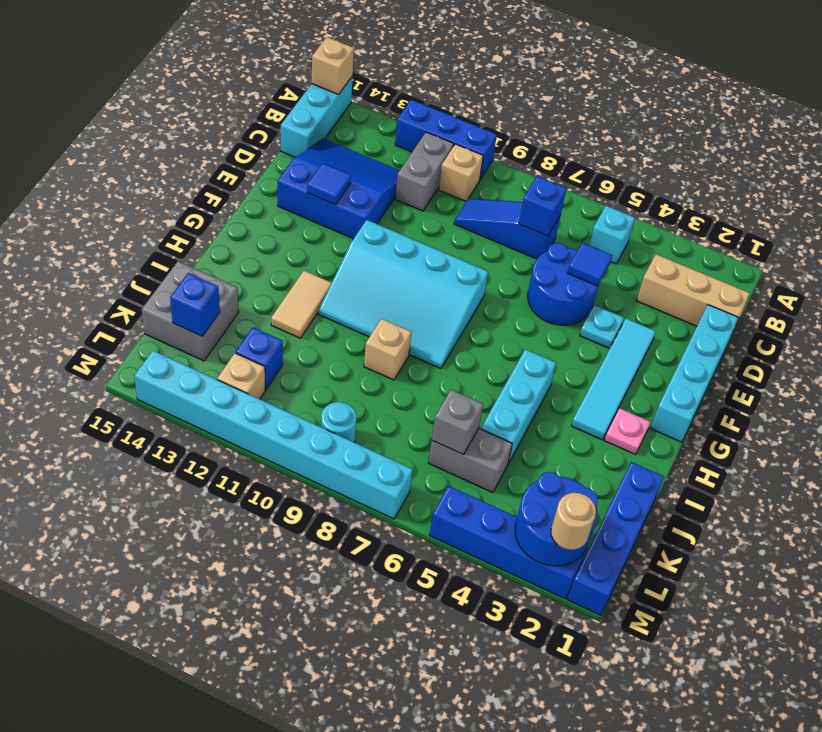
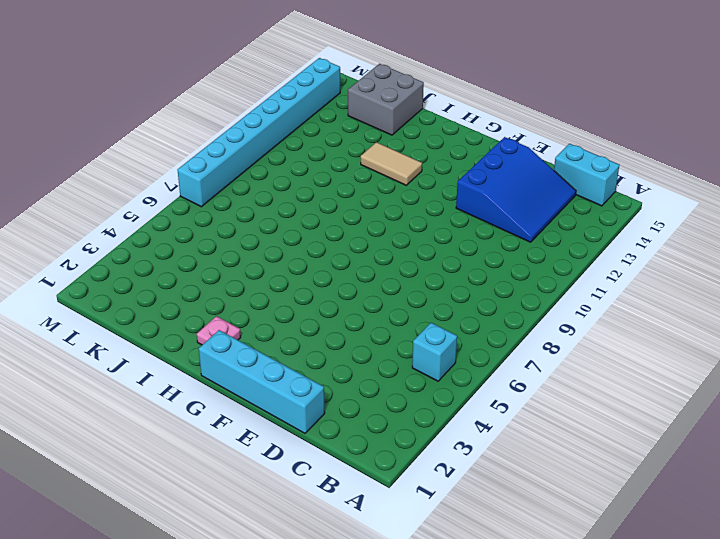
cyan brick B15:C15 level 1 -> cyan brick A15:C15 level 1
none -> blue brick A10:A12 level 1
none -> tan brick B10 level 1
none -> grey brick B11:C11 level 1
none -> tan brick C1:C3 level 1

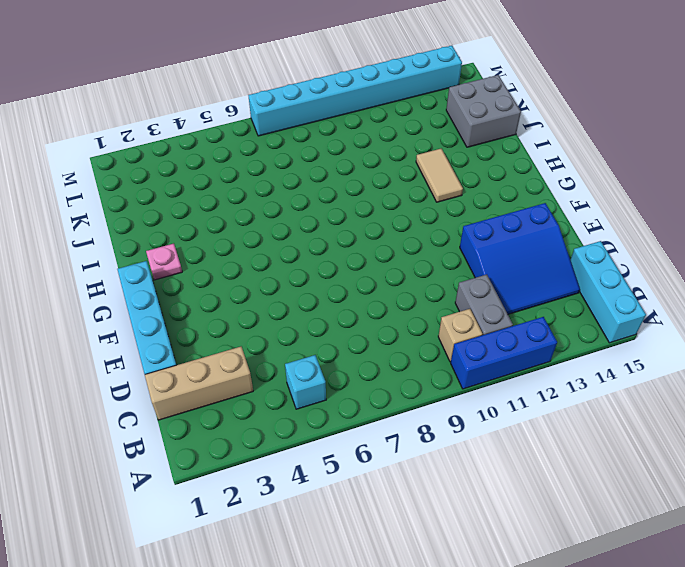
none -> blue slope C7:C9 level 1 top 7
none -> blue round brick D5:E6 level 1
none -> cyan tile E3:H3 level 1
none -> cyan plate E4 level 1

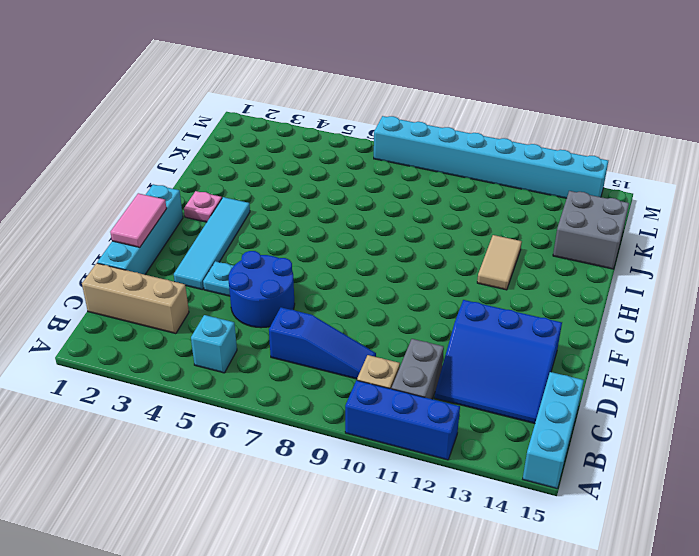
pink tile E1:F1 level 2 -> none
none -> cyan slope F8:H11 level 1 top F
none -> cyan brick H5:J5 level 1
none -> tan brick I9 level 1
none -> blue brick J1:M1 level 1

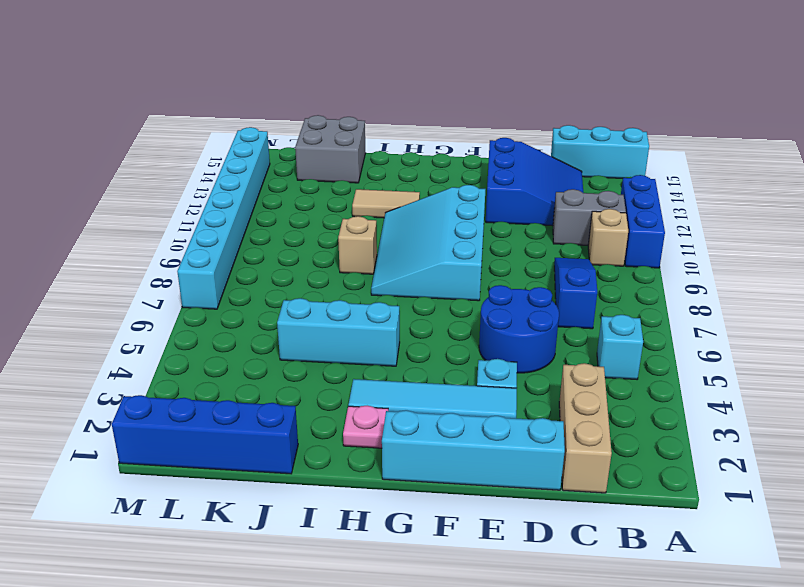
none -> grey brick K5:K6 level 1
none -> blue brick K12 level 1
none -> cyan round brick L9 level 1
none -> tan brick L12 level 1

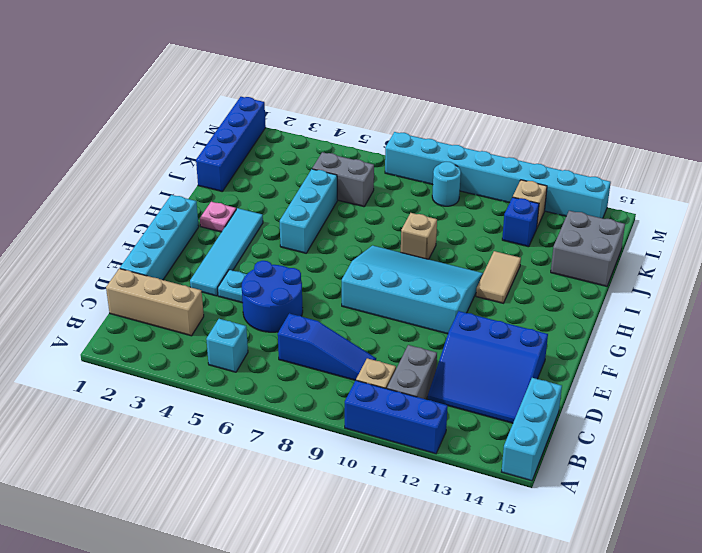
none -> blue brick M2:M5 level 1
none -> tan brick A15 level 2
none -> blue brick C7 level 2
none -> blue tile D5 level 2

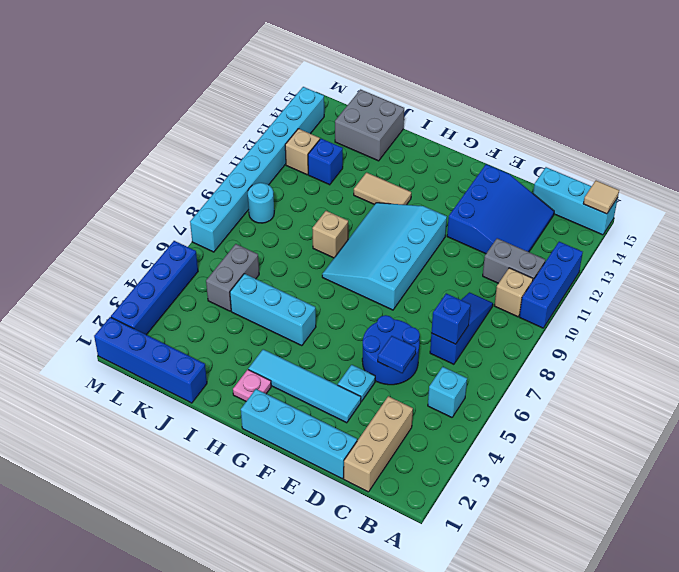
tan tile A15 level 2 -> tan brick A15 level 2
none -> blue tile E13 level 2
none -> grey brick K6 level 2
none -> blue brick K14 level 2
none -> blue round brick L2:M3 level 2

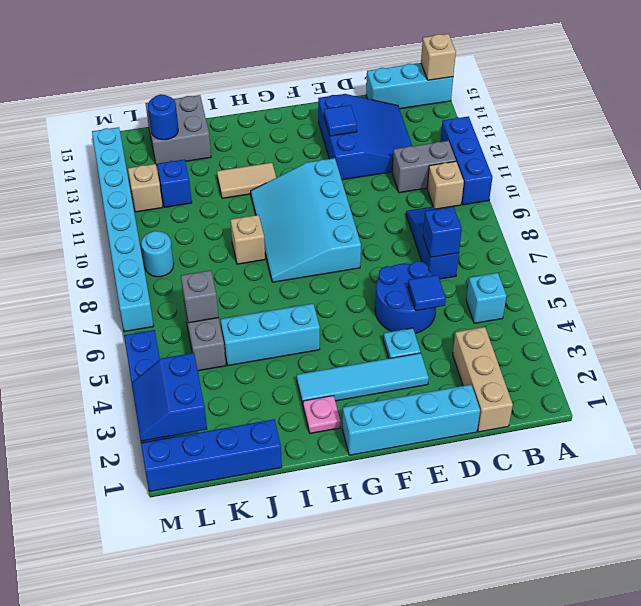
blue round brick K14 level 2 -> blue brick K14 level 2
blue slope L2:M3 level 2 top L -> blue round brick L2:M3 level 2
none -> tan round brick M2 level 3

